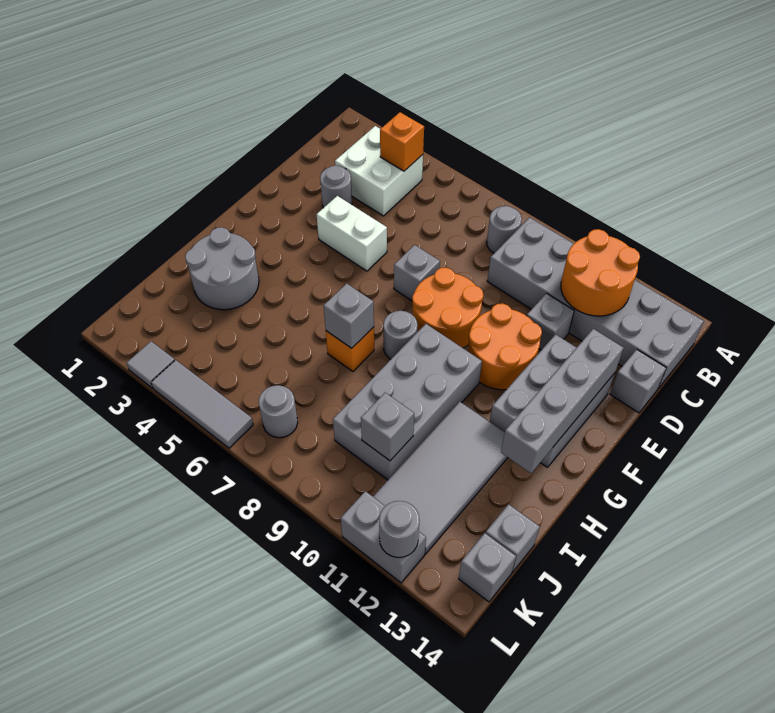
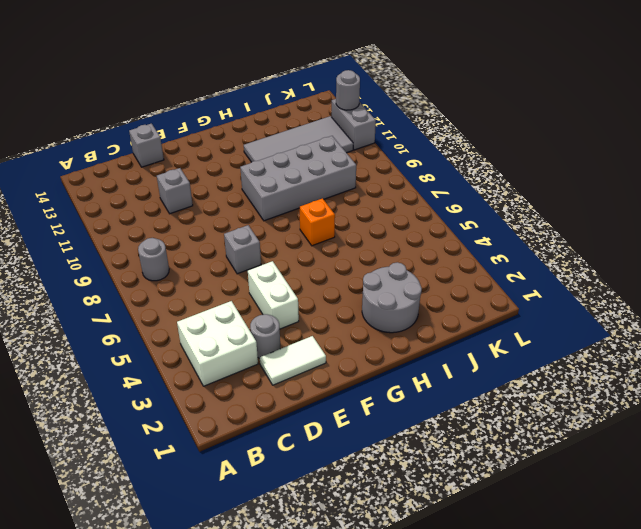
white tile D2:E2 level 1 -> none
none -> grey brick B9:C14 level 1
none -> orange round brick E8:F9 level 1
none -> orange round brick E10:F11 level 1

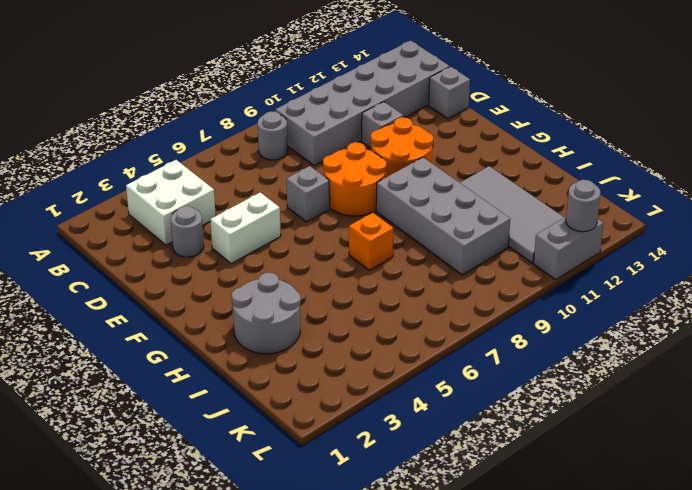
none -> grey brick E12:G13 level 1
none -> grey round brick G8 level 1
none -> grey brick J14 level 1

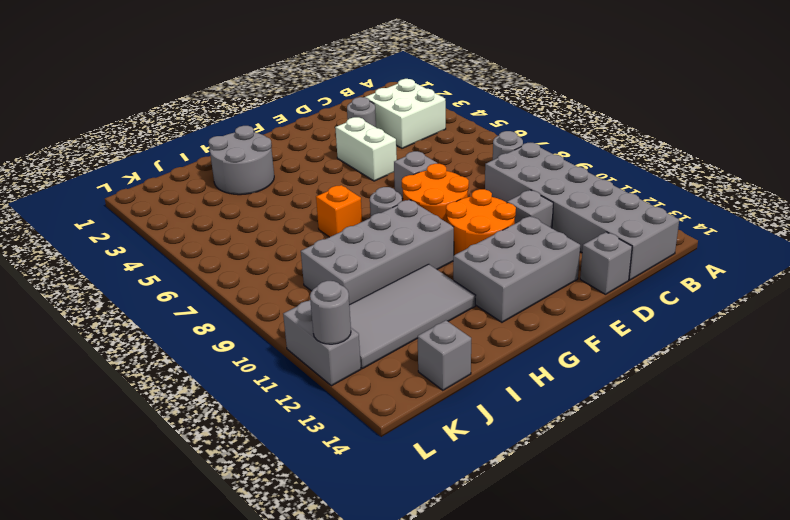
none -> grey round brick K7 level 1
none -> grey brick K14 level 1
none -> grey tile L3 level 1

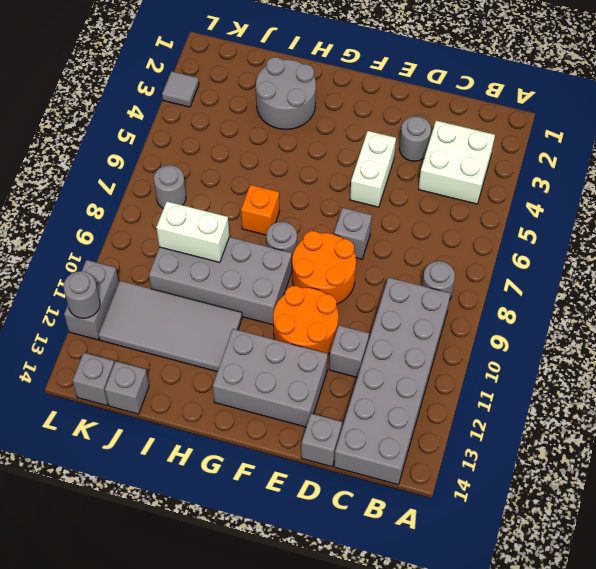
white brick I9:J9 level 2 -> none
none -> grey tile L4:L6 level 1
none -> orange brick B4 level 2
none -> orange round brick B11:C12 level 2

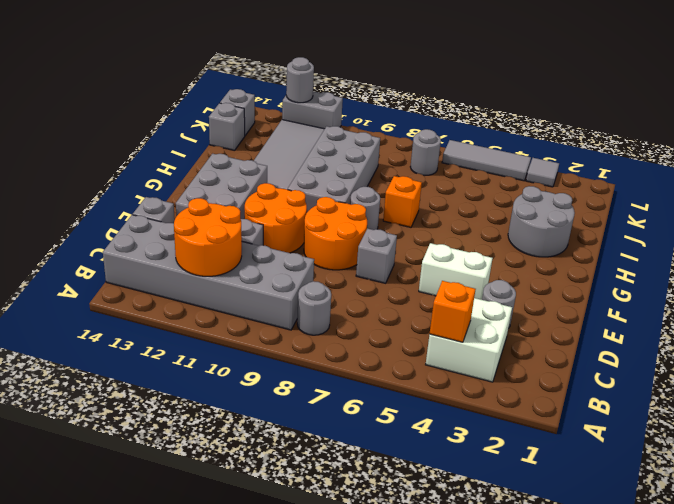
none -> grey brick E13:H13 level 2
none -> grey brick H7 level 2
none -> grey brick J10 level 2

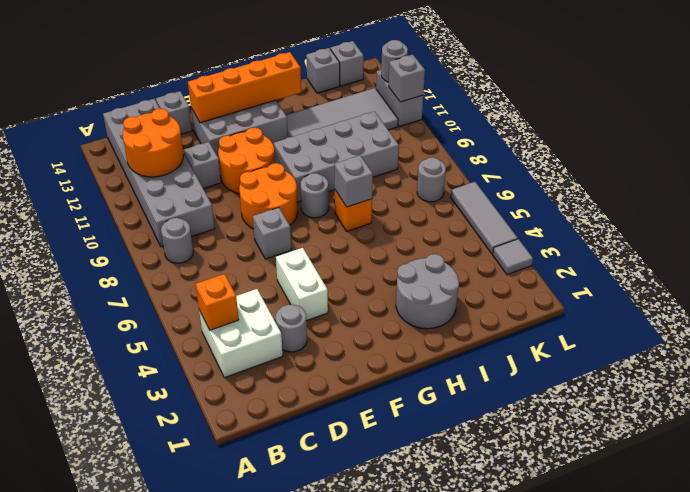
orange brick E13:H13 level 2 -> grey brick E13:H13 level 2
grey brick L11 level 2 -> grey brick J10 level 2

